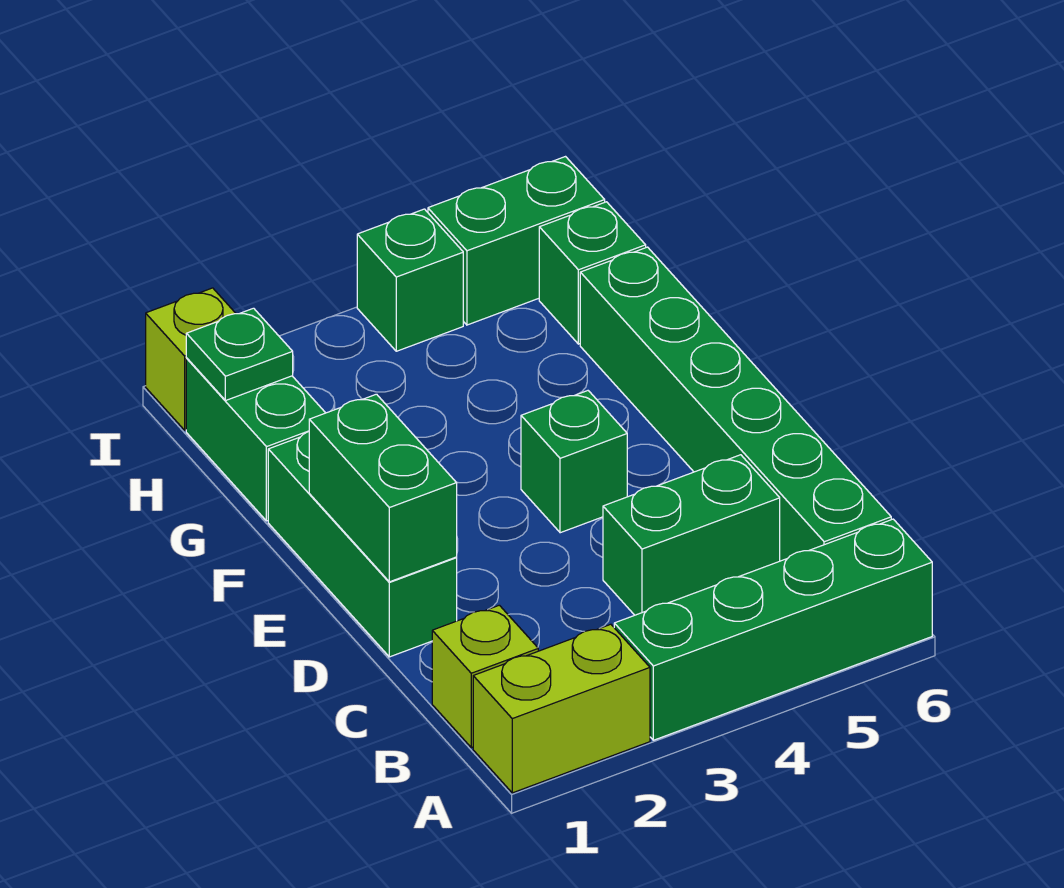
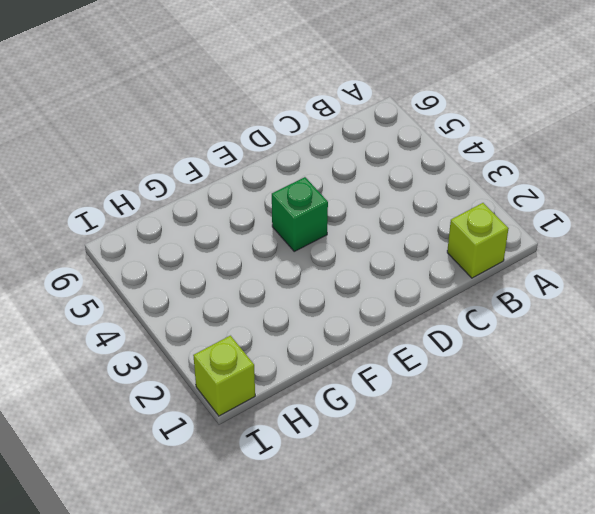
none -> lime brick A1:A2 level 1
none -> green brick A3:A6 level 1
none -> green brick B6:G6 level 1

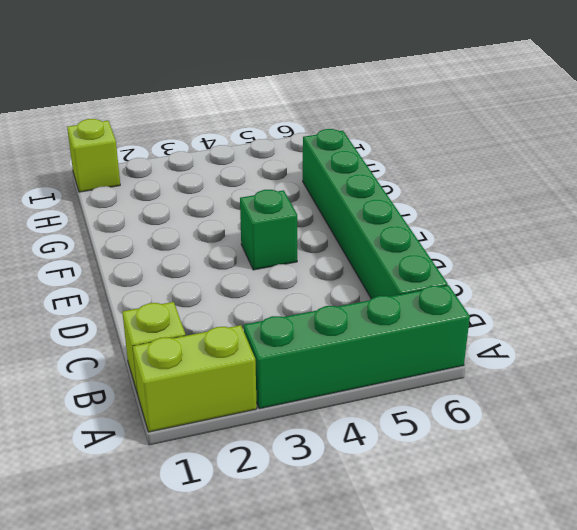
none -> green brick C4:C5 level 1
none -> green brick D1:F1 level 1
none -> green brick G1:H1 level 1

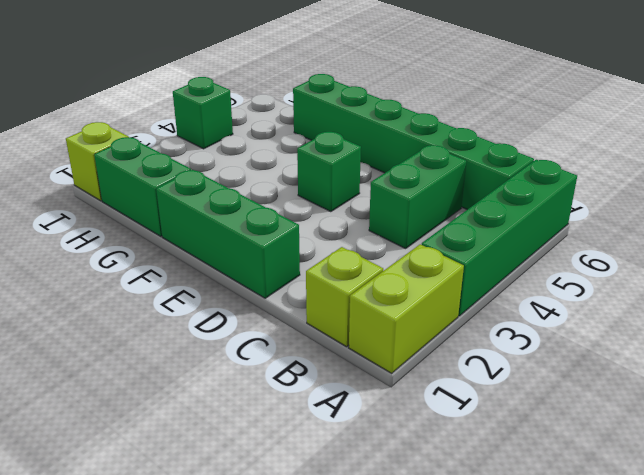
none -> green brick H6 level 1
none -> green brick I5:I6 level 1
none -> green brick D1:E1 level 2

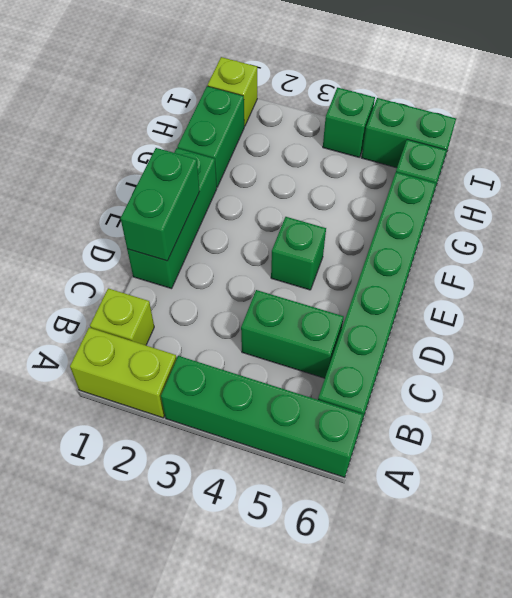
none -> green plate H1 level 2

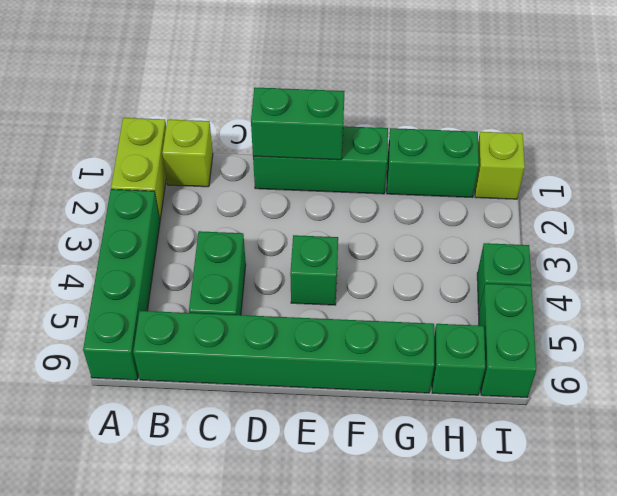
none -> green plate H1 level 2

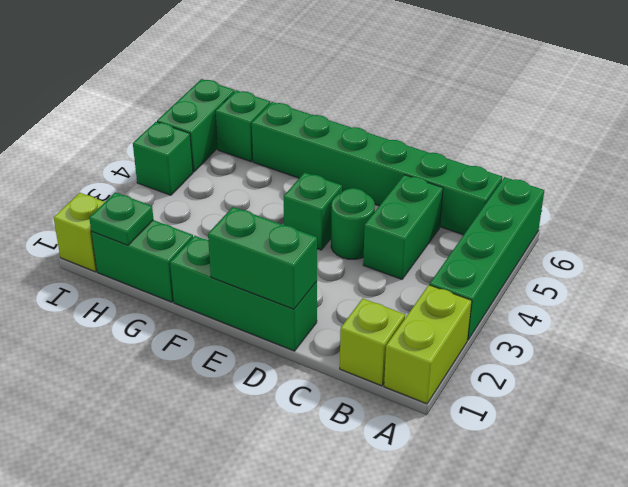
green round brick D4 level 1 -> none

